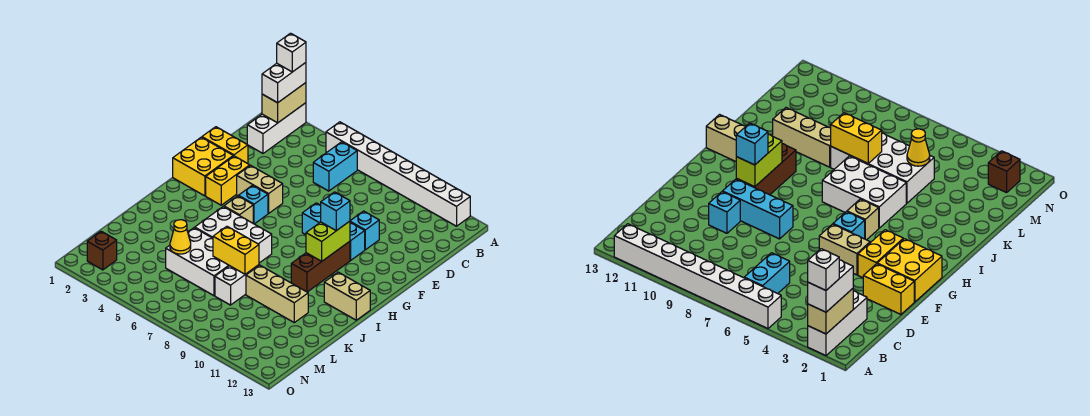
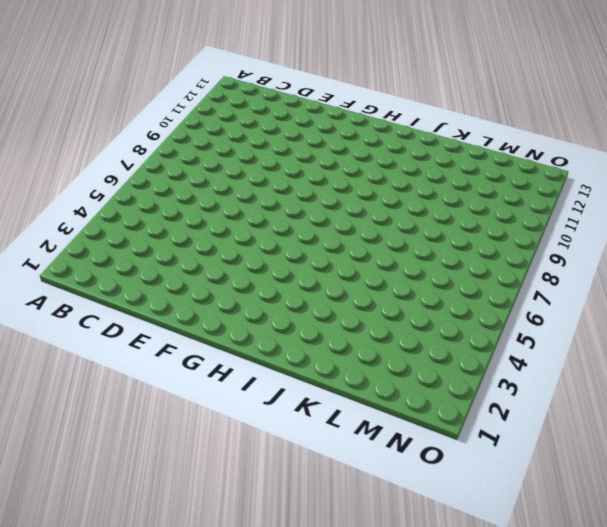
none -> white brick A2:C2 level 1
none -> white brick A5:A12 level 1
none -> cyan brick B6:C6 level 1

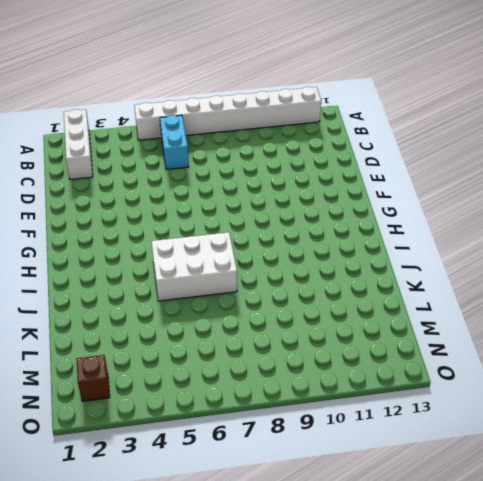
none -> yellow brick E1:E2 level 1
none -> cyan brick E10 level 1
none -> yellow brick F1:G2 level 1

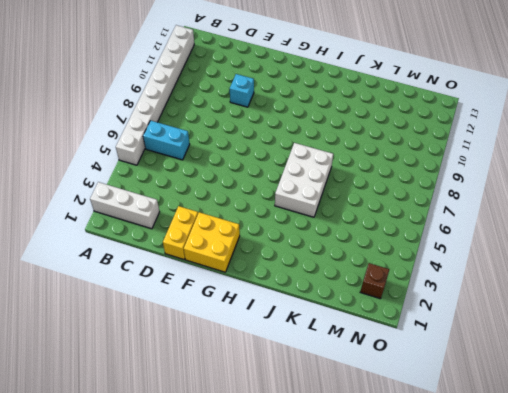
none -> yellow brick F3:G3 level 1
none -> tan brick F4:F5 level 1
none -> cyan brick F8:F10 level 1

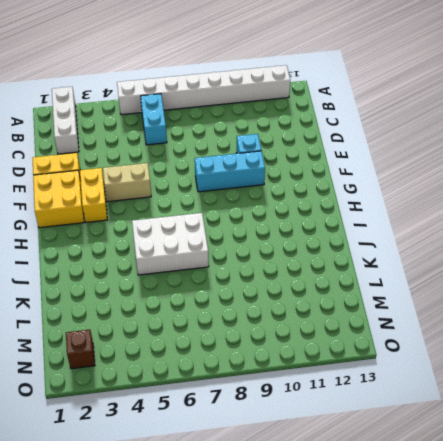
none -> cyan brick G5 level 1
none -> brown brick G10:I10 level 1
none -> tan brick H5 level 1

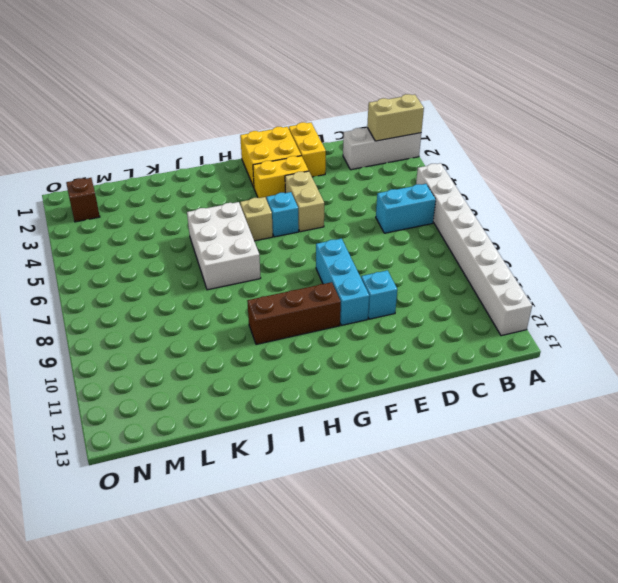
none -> tan brick I12:I13 level 1
none -> white brick K5:L7 level 1
none -> white brick K8:L8 level 1

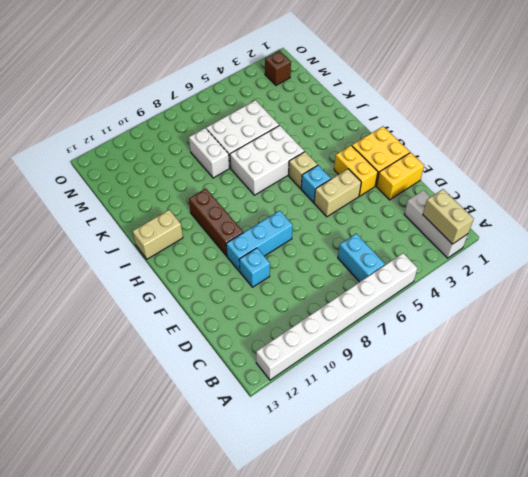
none -> tan brick K9:K11 level 1
none -> lime brick G10:H10 level 2
none -> yellow brick K7:K8 level 2

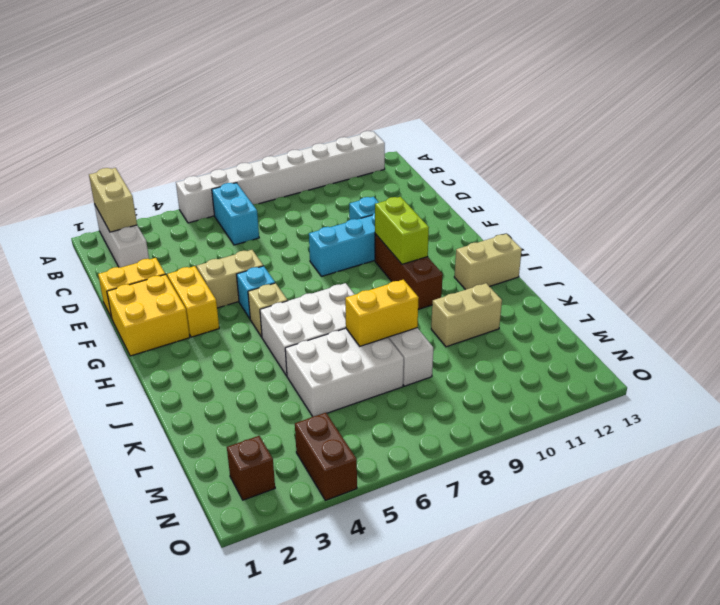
tan brick K10:K11 level 1 -> tan brick K9:K11 level 1
brown brick N4:O4 level 1 -> none
none -> yellow cone L5 level 2
none -> white brick A2:B2 level 3
none -> cyan brick G10 level 3

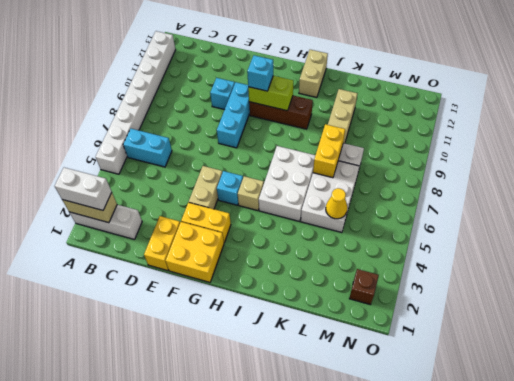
none -> white brick A2 level 4

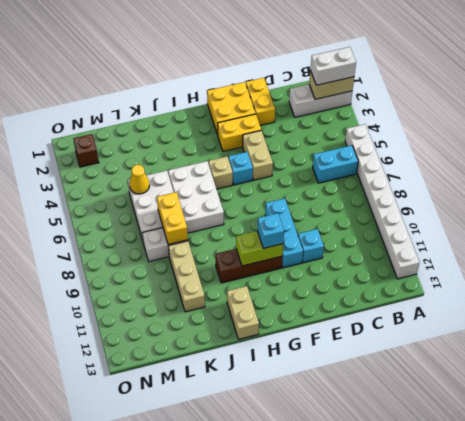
none -> white brick A2 level 4

